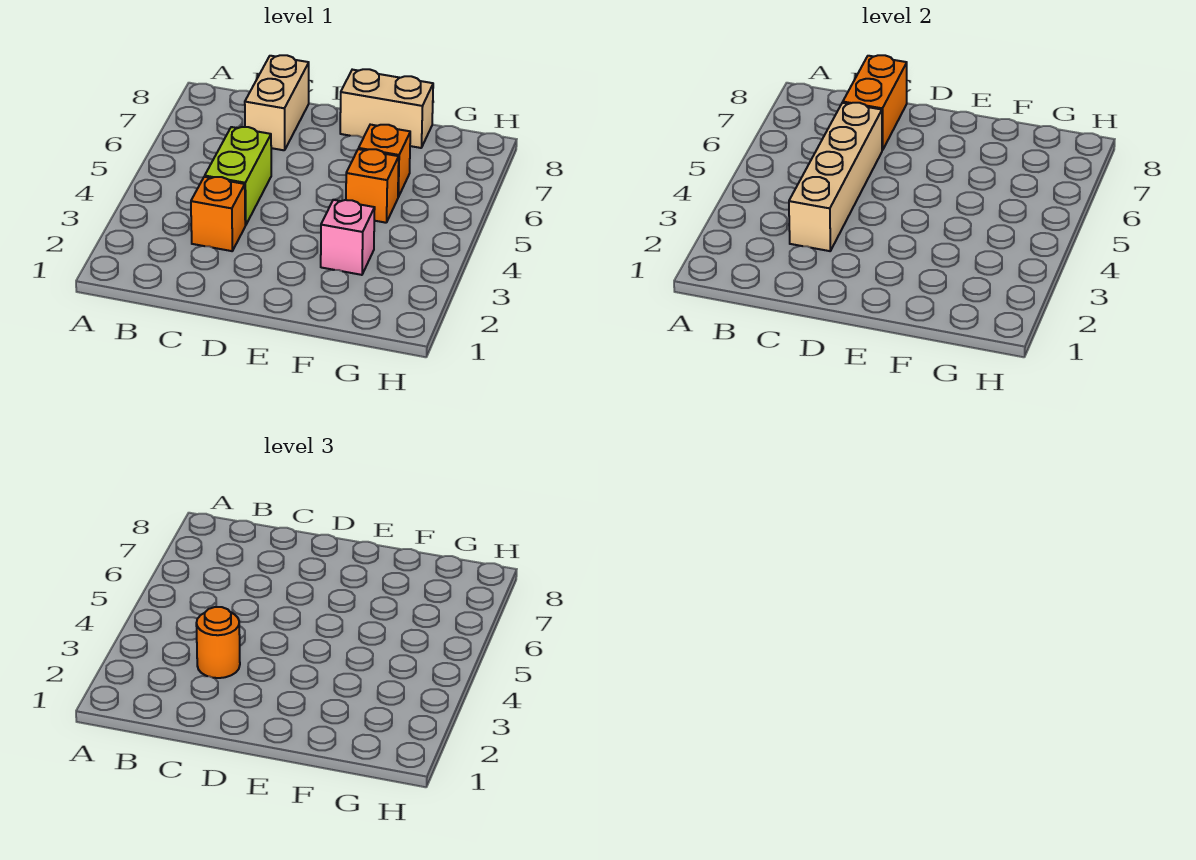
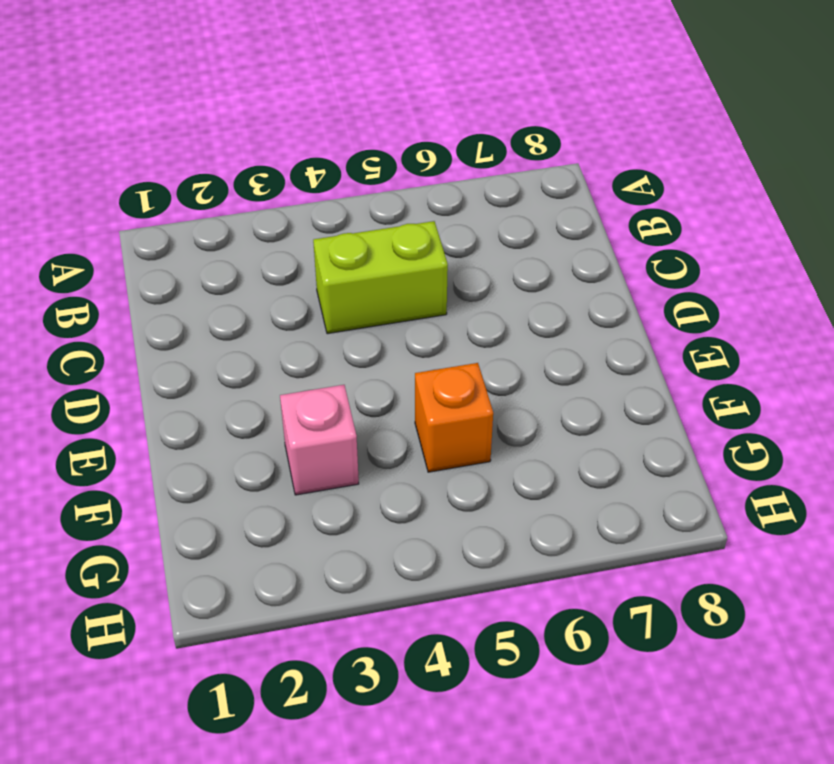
none -> orange brick C3 level 1
none -> tan brick C7:C8 level 1

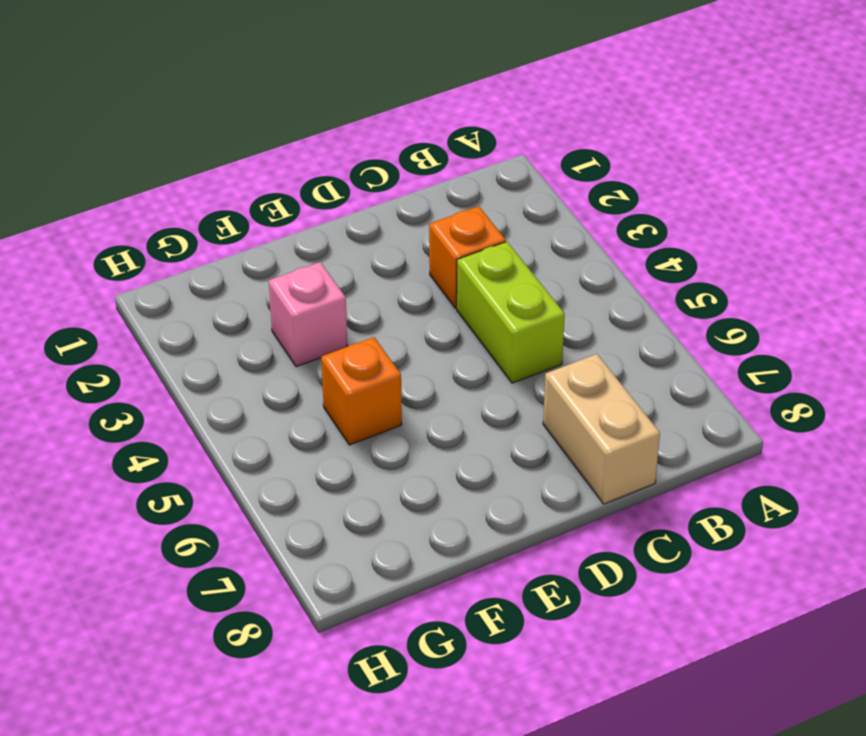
none -> tan brick E8:F8 level 1
none -> orange brick F6 level 1

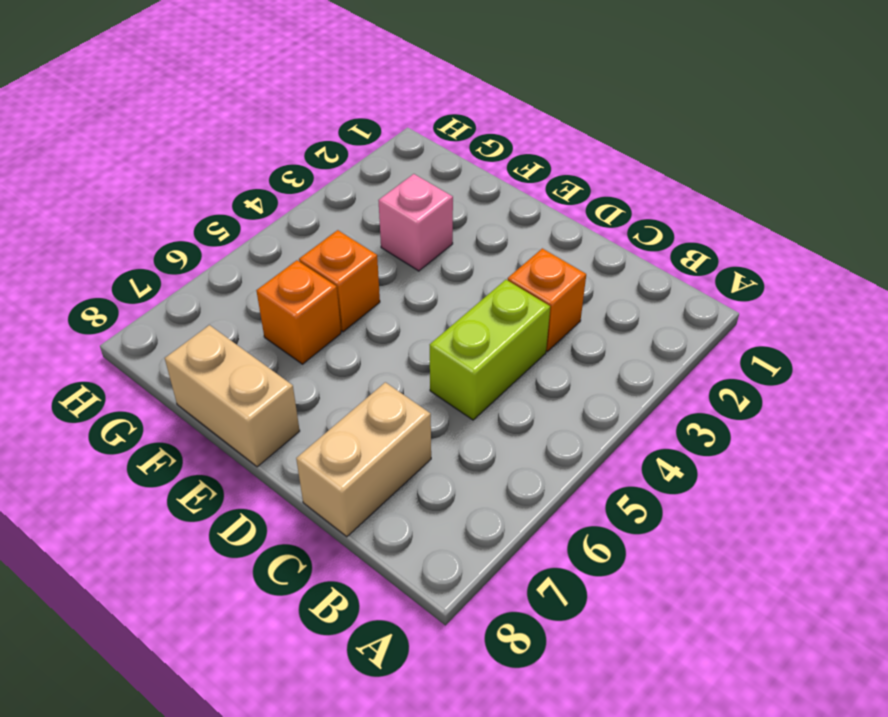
none -> tan brick C3:C6 level 2
none -> orange brick C7:C8 level 2

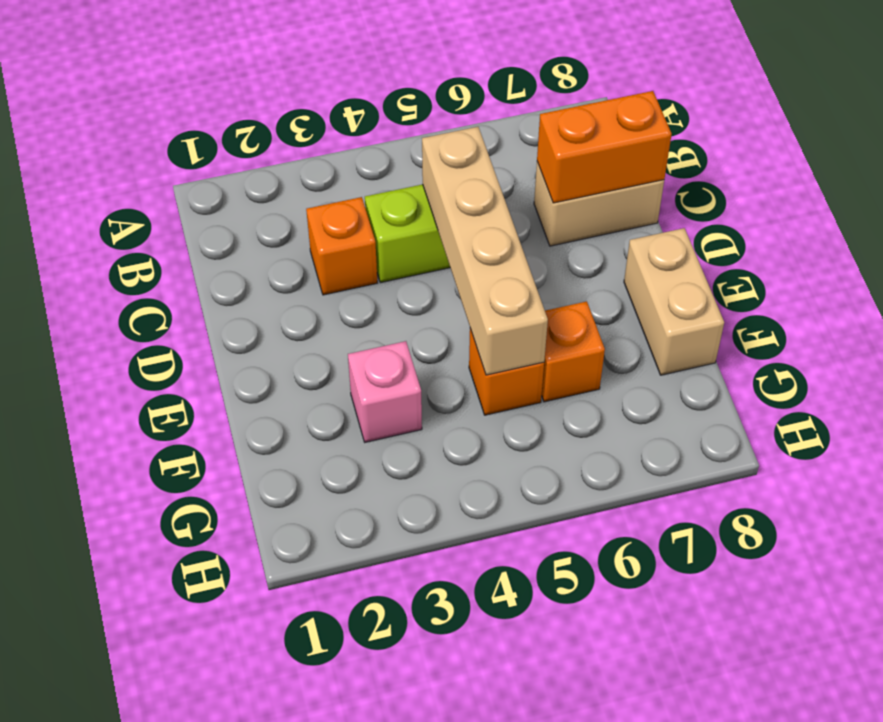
tan brick C5:F5 level 2 -> tan brick C3:C6 level 2
none -> orange round brick C3 level 3

